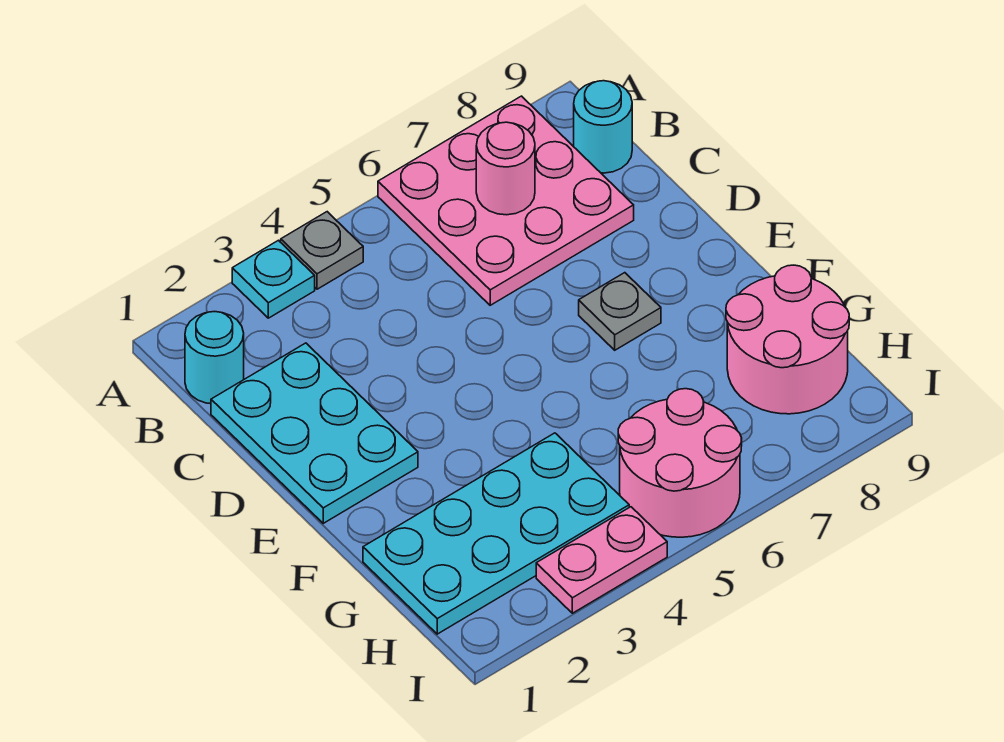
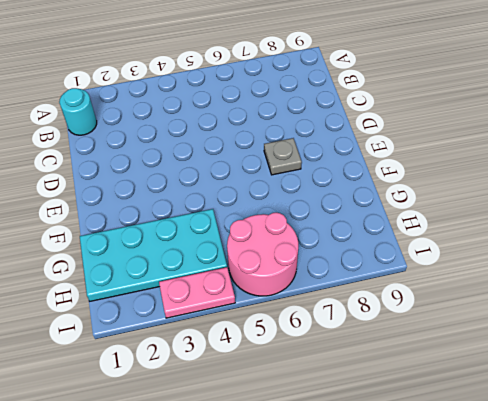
none -> cyan plate A3 level 1
none -> grey plate A4 level 1
none -> pink plate A6:C8 level 1

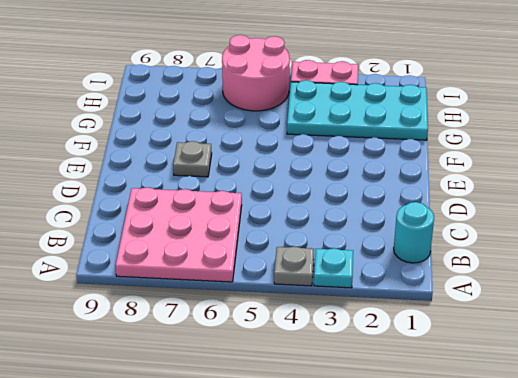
none -> cyan round brick B9 level 1
none -> cyan plate C1:E2 level 1
none -> pink round brick G8:H9 level 1

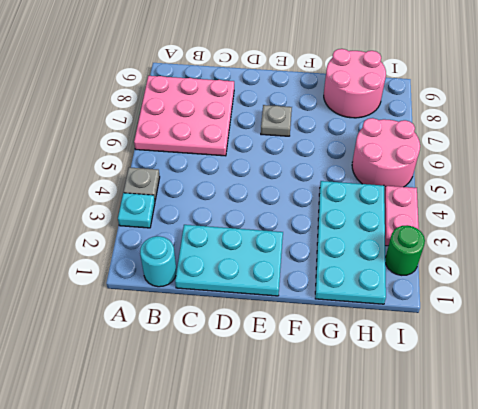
green round brick I2 level 1 -> none
none -> cyan round brick B9 level 1
none -> pink round brick B7 level 2

